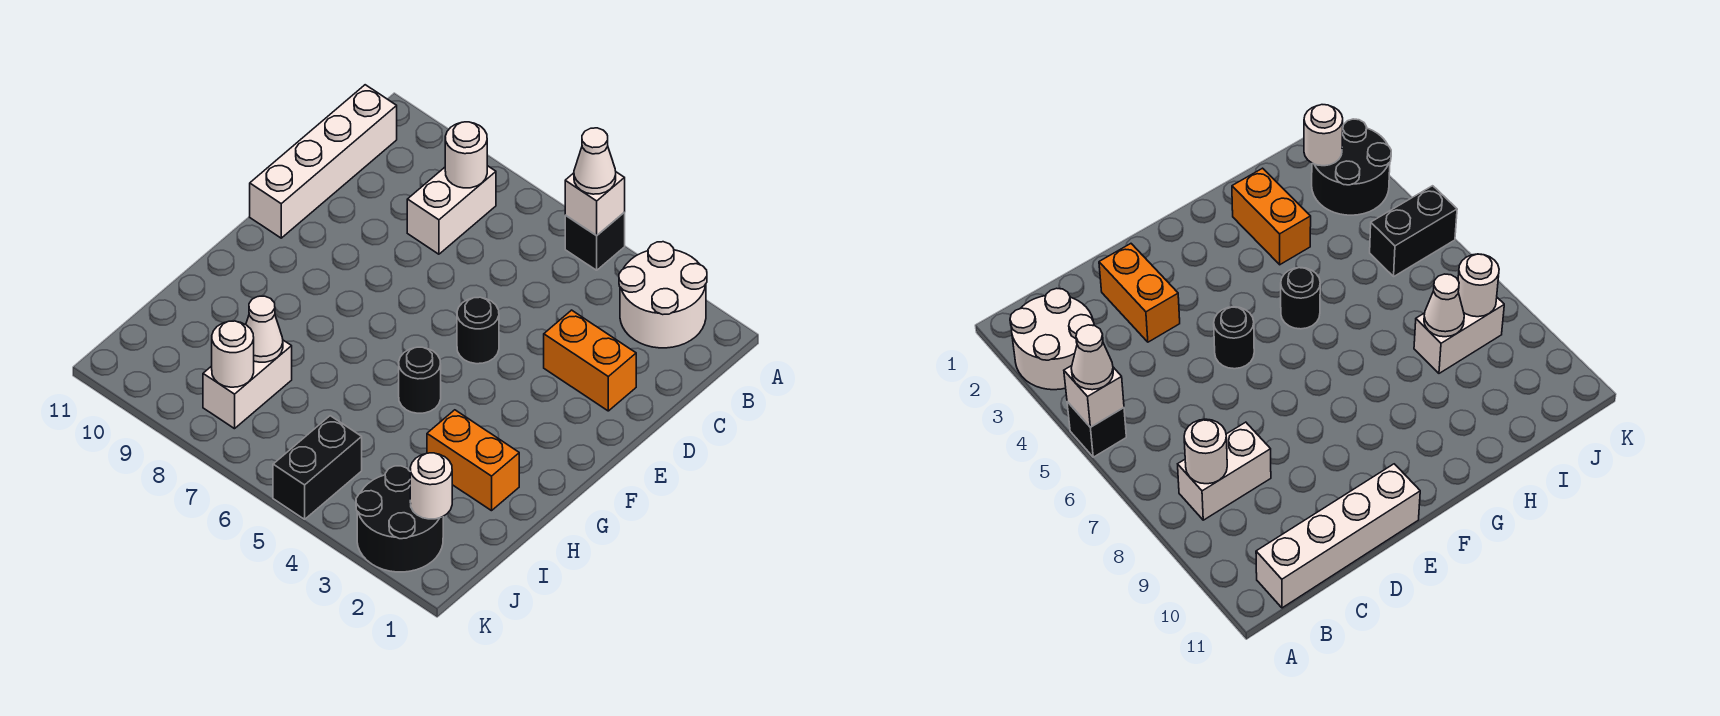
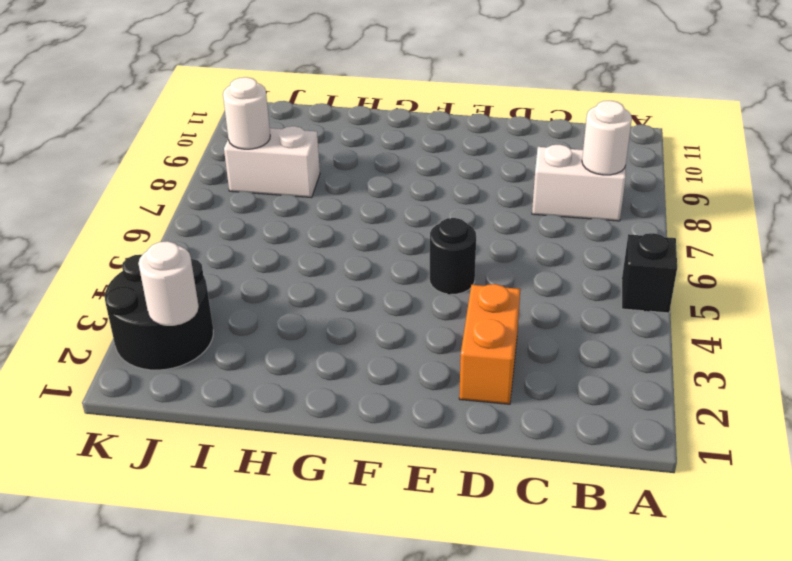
none -> white round brick A2:B3 level 1
none -> white brick B11:E11 level 1
none -> black round brick G5 level 1

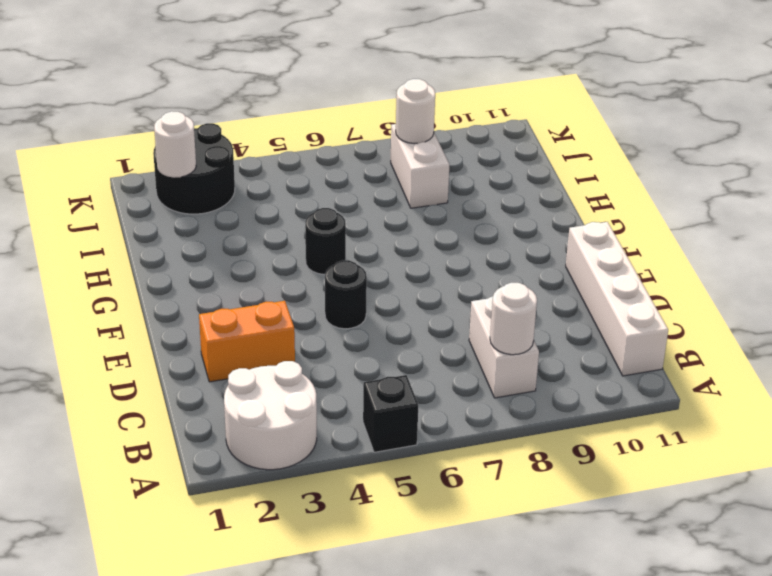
none -> orange brick H2:H3 level 1
none -> black brick J5:K5 level 1
none -> white brick A5 level 2

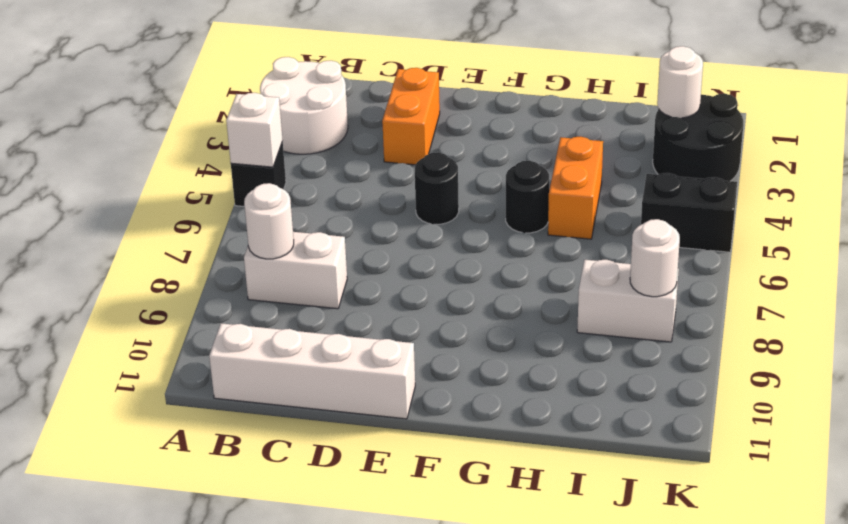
orange brick H4:H5 level 1 -> orange brick H2:H3 level 1
none -> white cone I8 level 2
none -> white cone A5 level 3

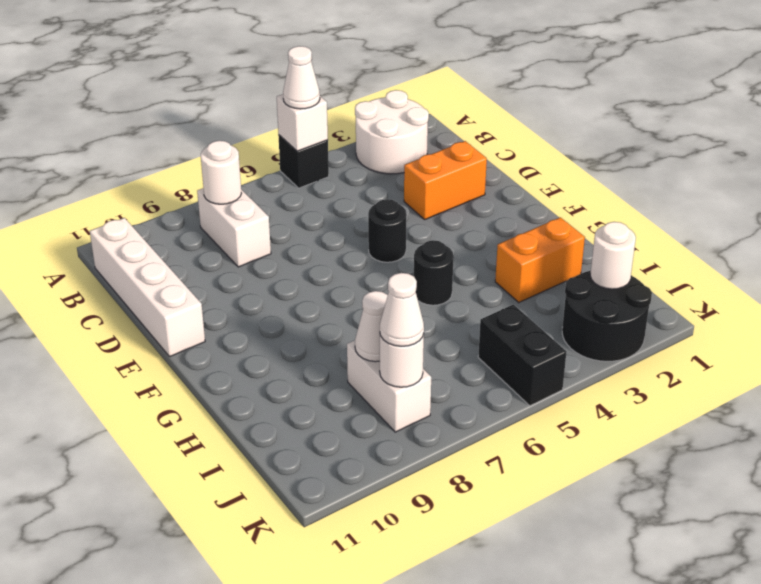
white cone J8 level 3 -> none

